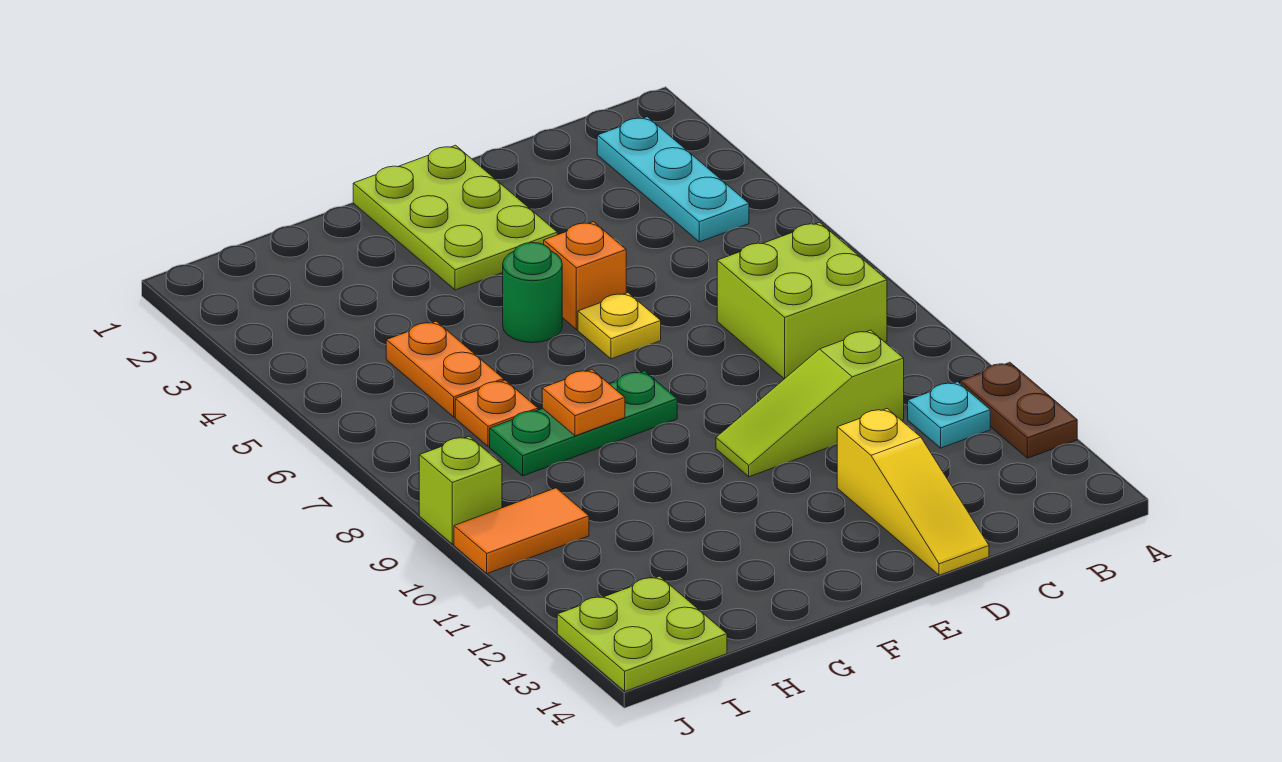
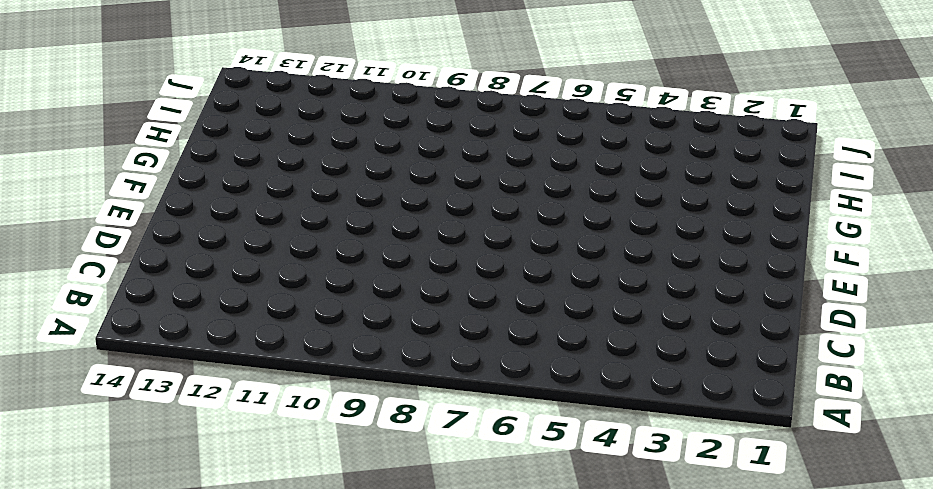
none -> brown plate A11:A12 level 1
none -> cyan plate B2:B4 level 1
none -> lime brick B7:C8 level 1

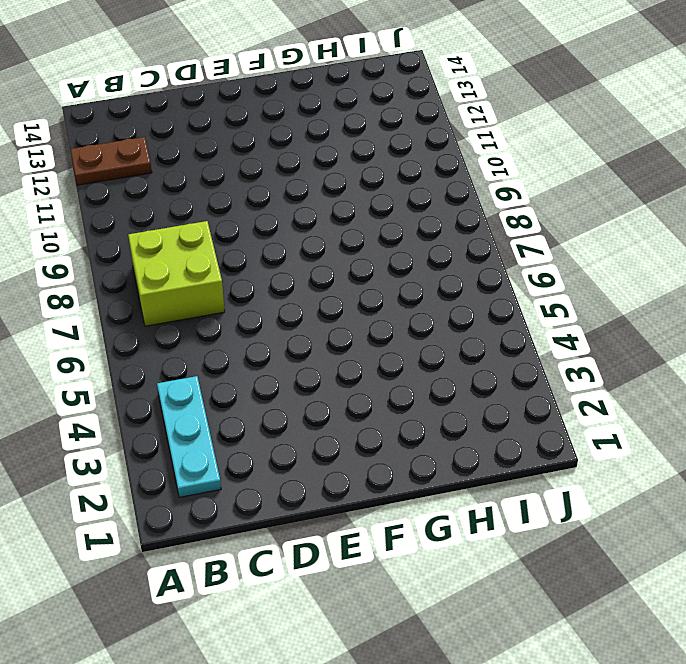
brown plate A12:B12 level 1 -> brown plate A11:A12 level 1
none -> cyan plate B11 level 1
none -> lime slope C10:E10 level 1 top C
none -> yellow slope D12:D14 level 1 top 12

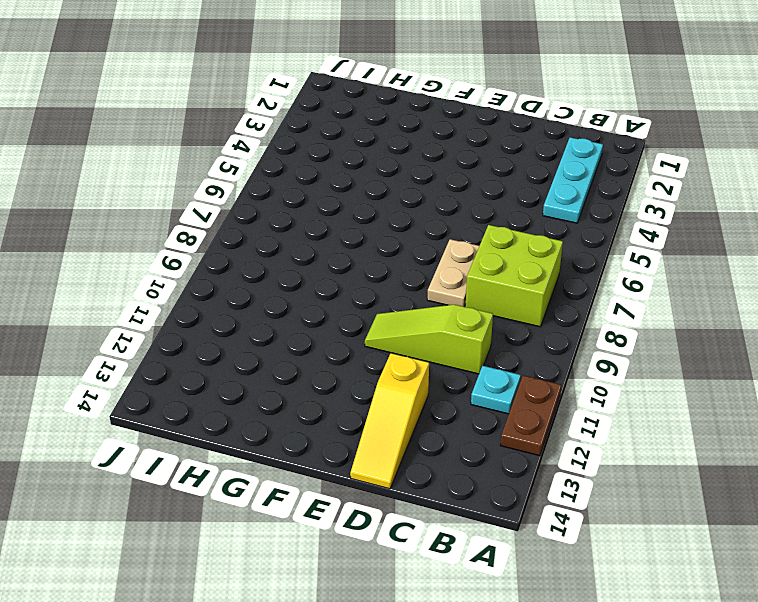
tan plate D7:D8 level 1 -> none
none -> lime plate E1:F3 level 1
none -> orange brick E5 level 1
none -> yellow plate E6 level 1

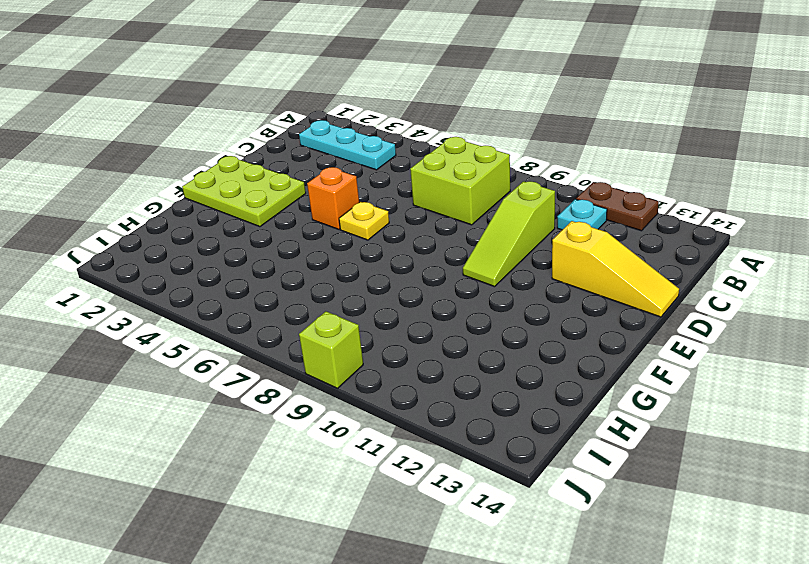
none -> green round brick F5 level 1
none -> green plate F8:H8 level 1
none -> orange plate H5:H6 level 1

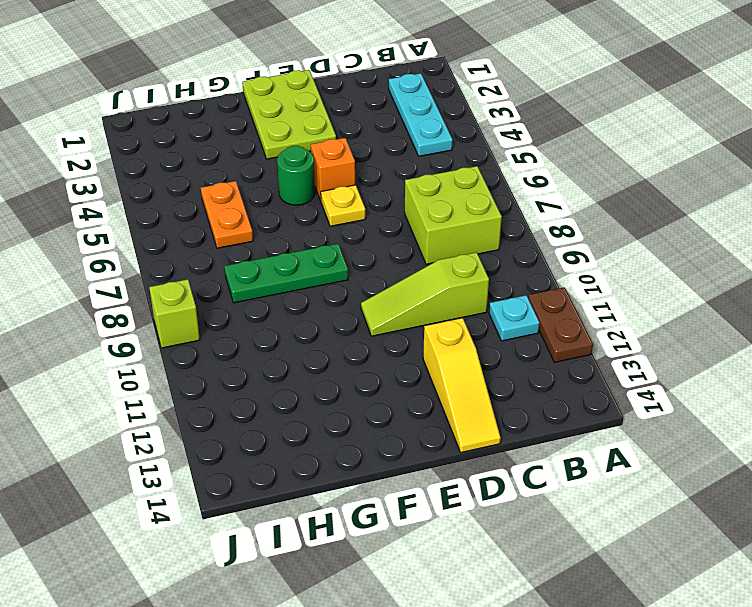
none -> orange plate H7 level 1
none -> orange tile I10:J10 level 1
none -> lime plate I13:J14 level 1

